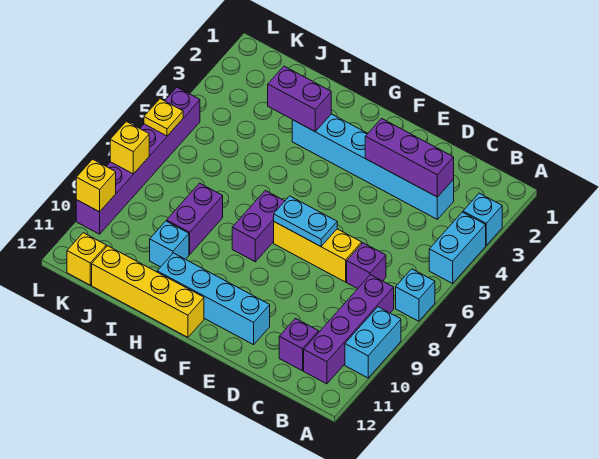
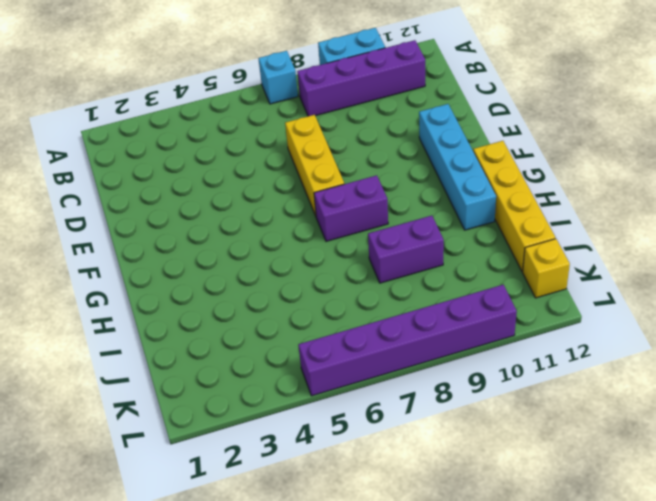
none -> cyan brick A3 level 1
none -> cyan brick A4:A5 level 1
none -> cyan brick C3:H3 level 1

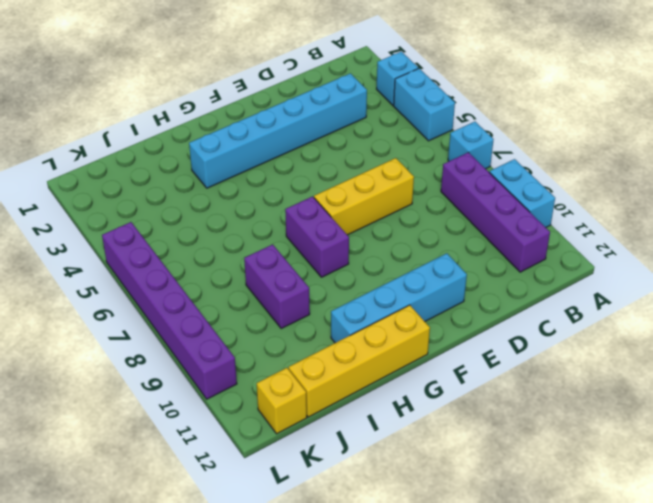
none -> purple brick C7 level 1
none -> purple brick C11 level 1
none -> cyan brick I10 level 1

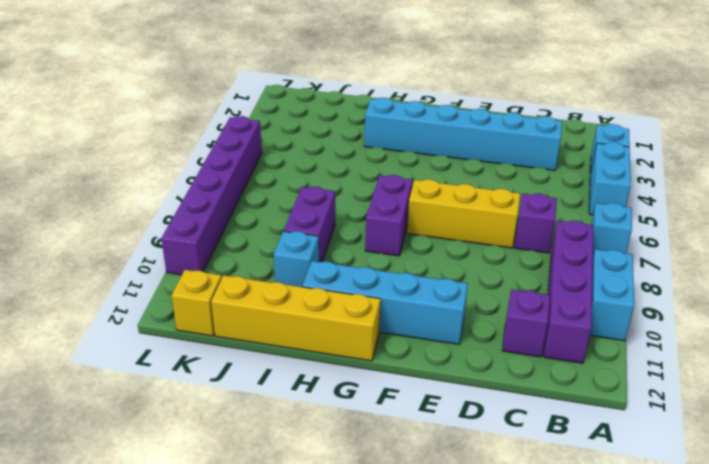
none -> purple brick C3:E3 level 2
none -> cyan plate E7:F7 level 2
none -> purple brick H3:I3 level 2

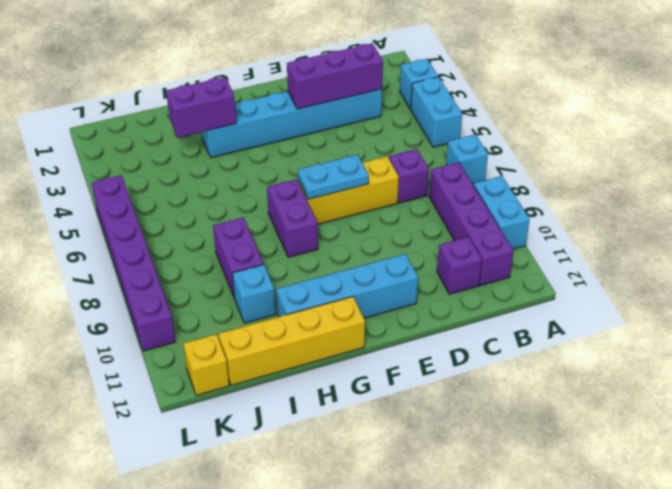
none -> yellow plate L6 level 2
none -> yellow brick L8 level 2
none -> yellow brick L10 level 2

